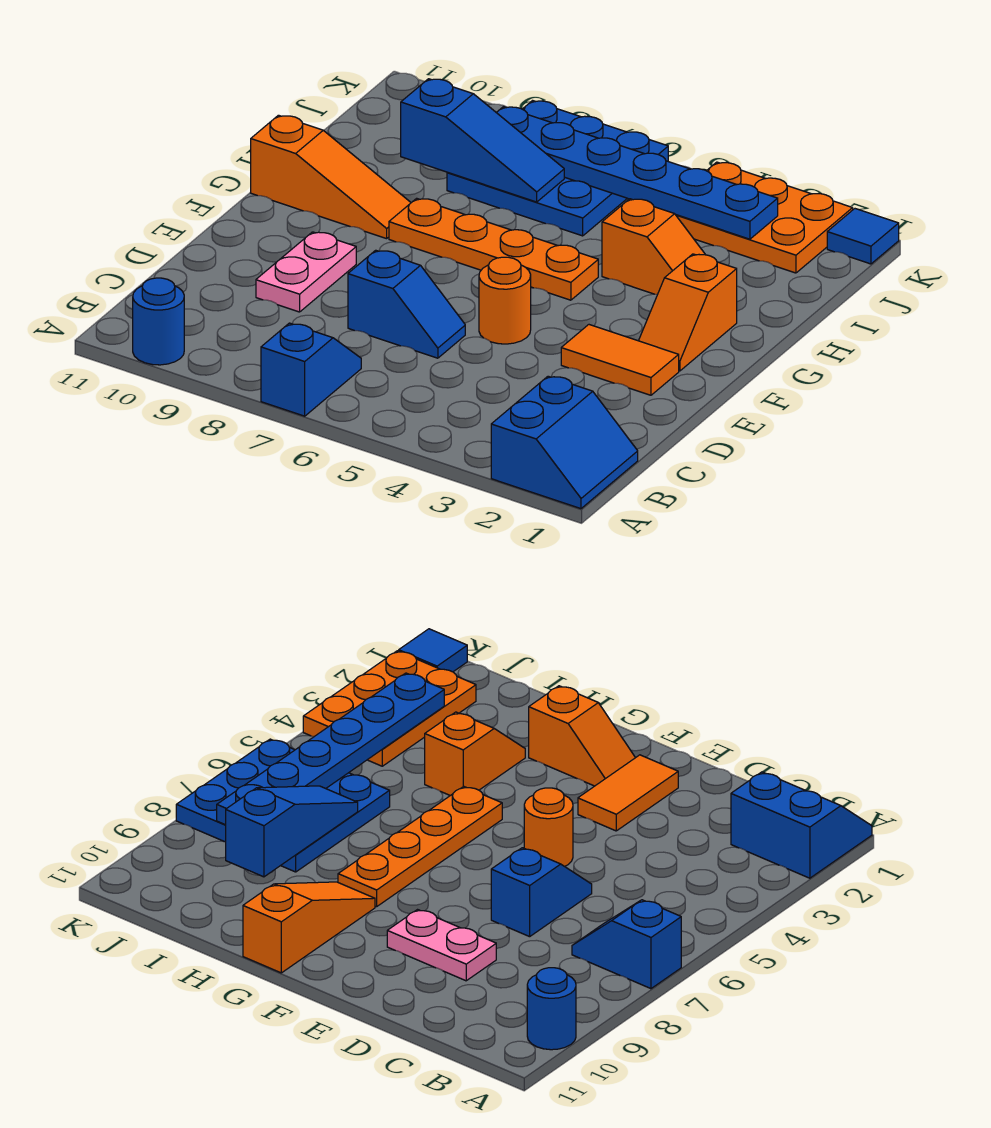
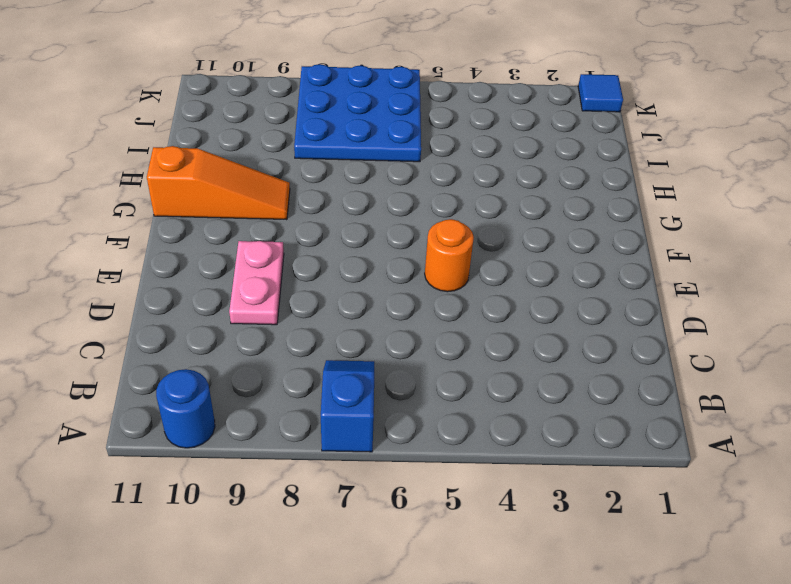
none -> blue slope A1:B2 level 1 top 2
none -> blue slope D6:D7 level 1 top 7
none -> orange tile E2:E3 level 1

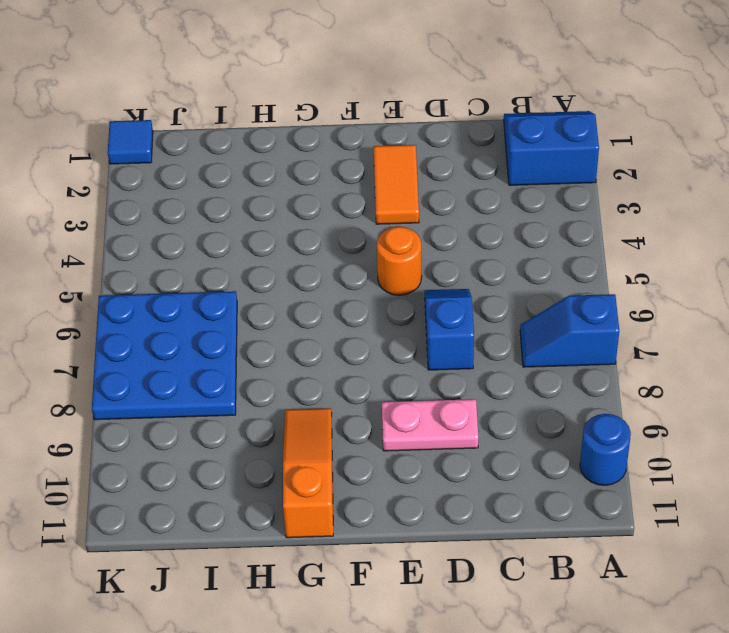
none -> orange slope F2:G2 level 1 top G
none -> orange plate G5:G8 level 1
none -> orange slope H3:H4 level 1 top 4

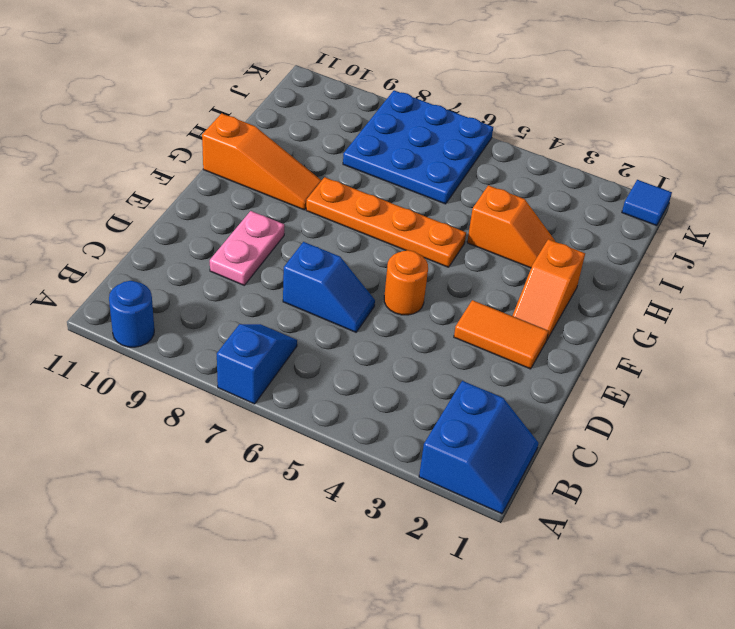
none -> orange plate J2:K4 level 1
none -> blue slope I7:I9 level 2 top 9
none -> blue plate J3:J8 level 2

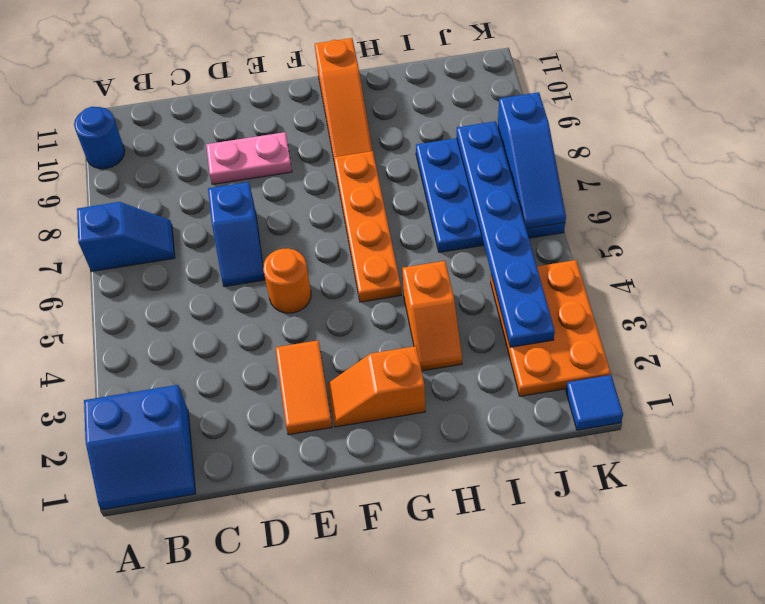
blue slope K6:K8 level 2 top 8 -> blue slope I7:I9 level 2 top 9

